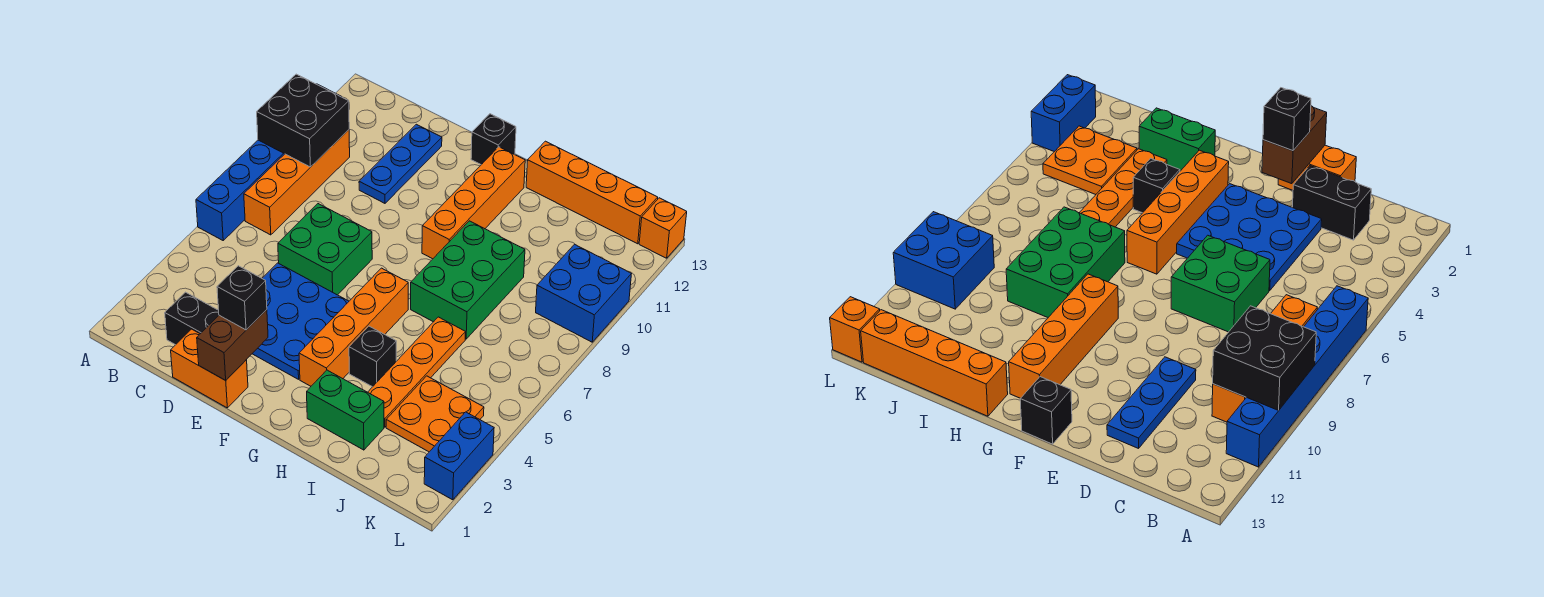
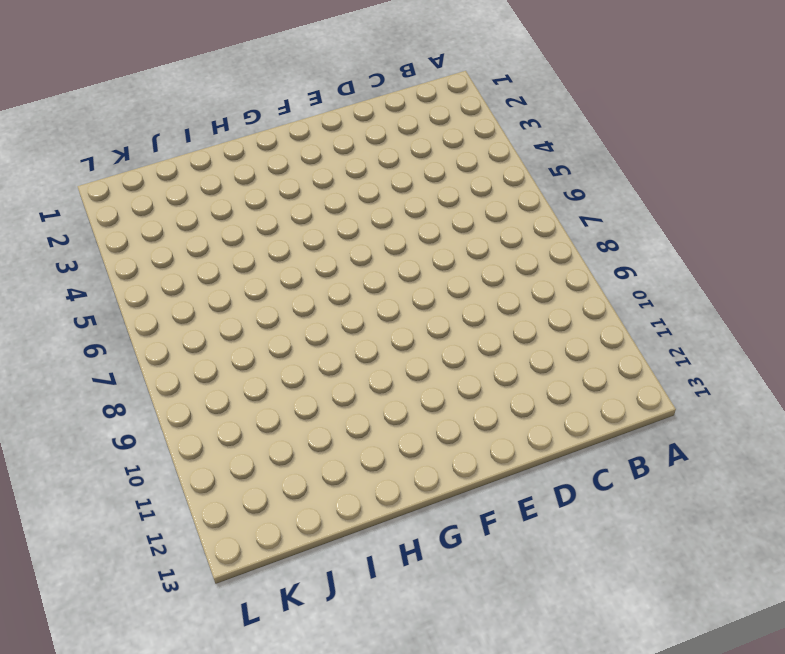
none -> blue brick A6:A11 level 1
none -> orange brick B7:B10 level 1
none -> black brick C2:D2 level 1

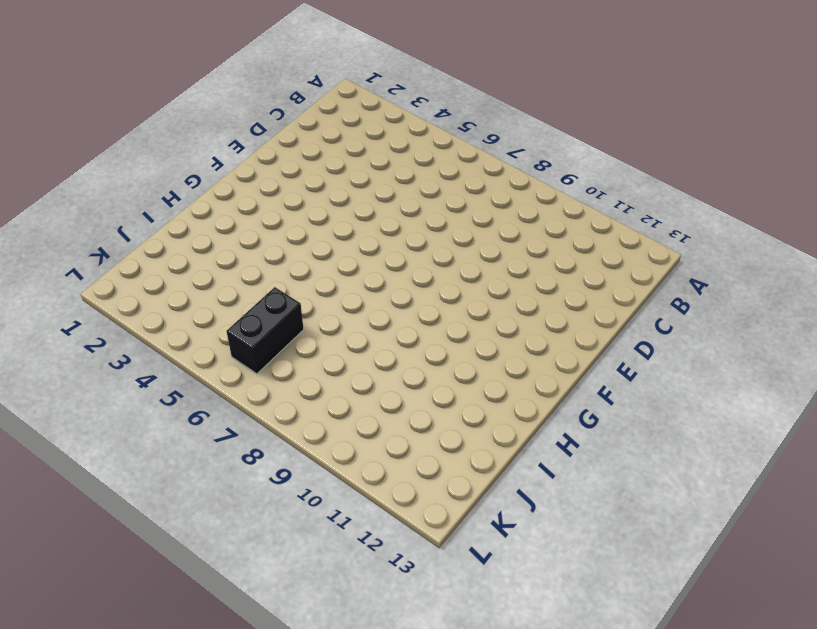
black brick J6:K6 level 1 -> black brick C2:D2 level 1
none -> blue brick A6:A11 level 1
none -> orange brick B7:B10 level 1
none -> orange brick D1:E1 level 1

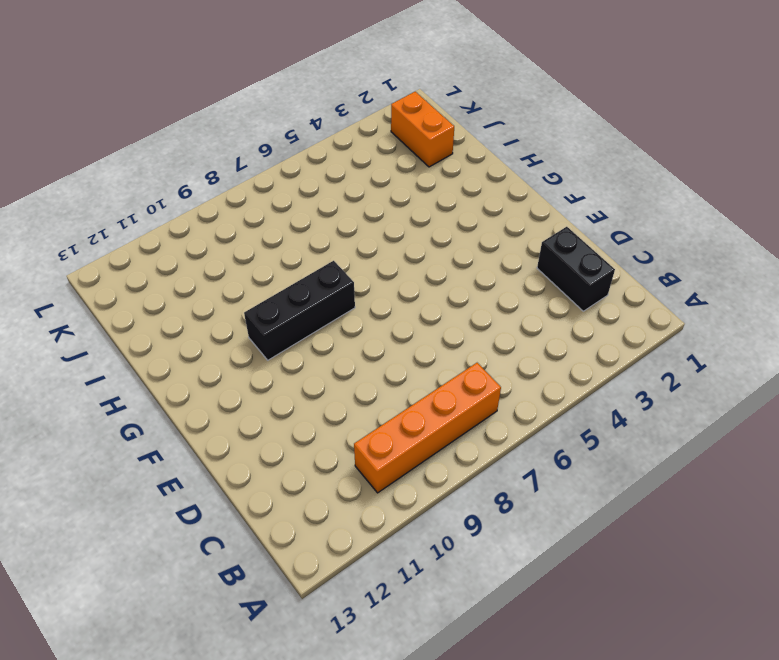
black brick G8:G10 level 1 -> orange brick G9:G12 level 1
orange brick J2:K2 level 1 -> orange brick D1:E1 level 1
none -> blue brick A6:A11 level 1
none -> blue plate D3:F5 level 1
none -> green brick D6:E7 level 1

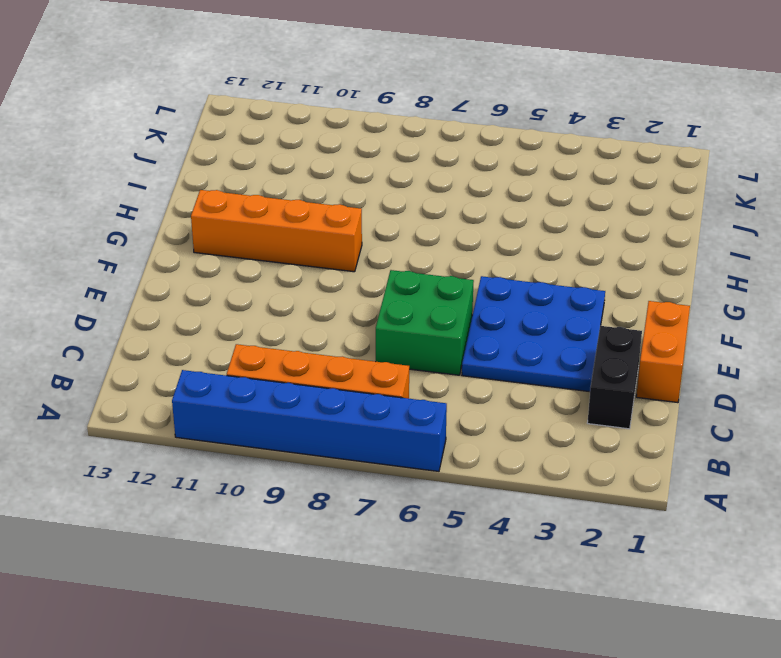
none -> blue plate D10:D12 level 1
none -> black brick F13 level 1
none -> orange brick G3:G6 level 1

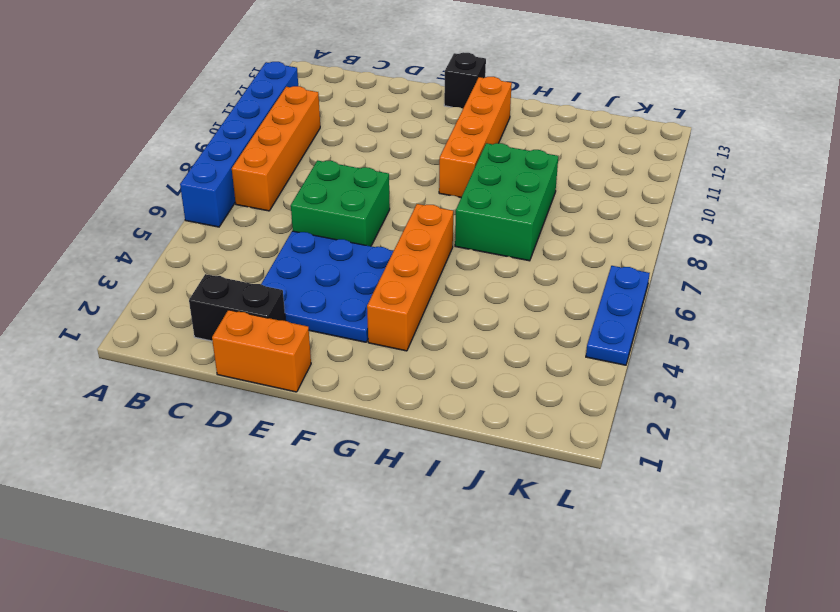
blue plate L4:L6 level 1 -> blue plate D10:D12 level 1
none -> green brick H2:I2 level 1
none -> black brick H4 level 1
none -> orange brick H13:K13 level 1

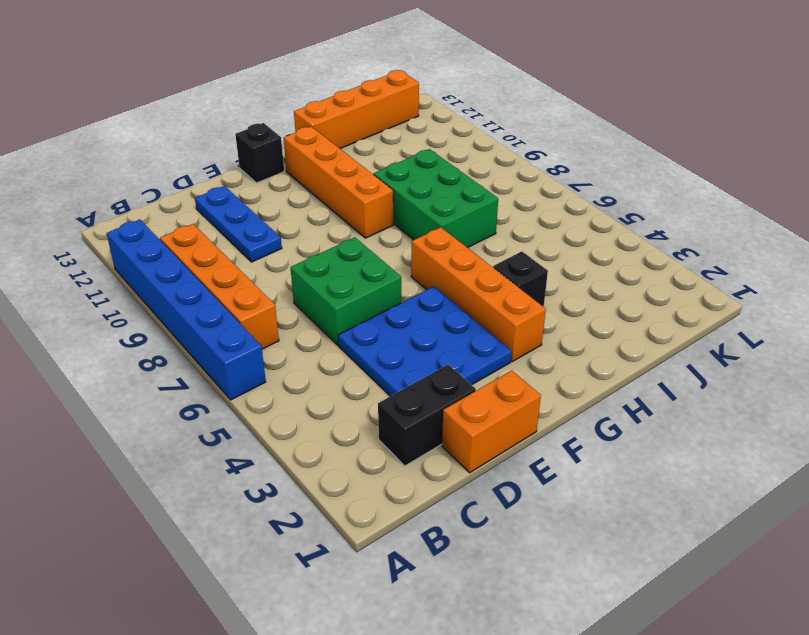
none -> green brick H2:I2 level 1
none -> orange plate I3:I6 level 1
none -> orange plate J3:K4 level 1

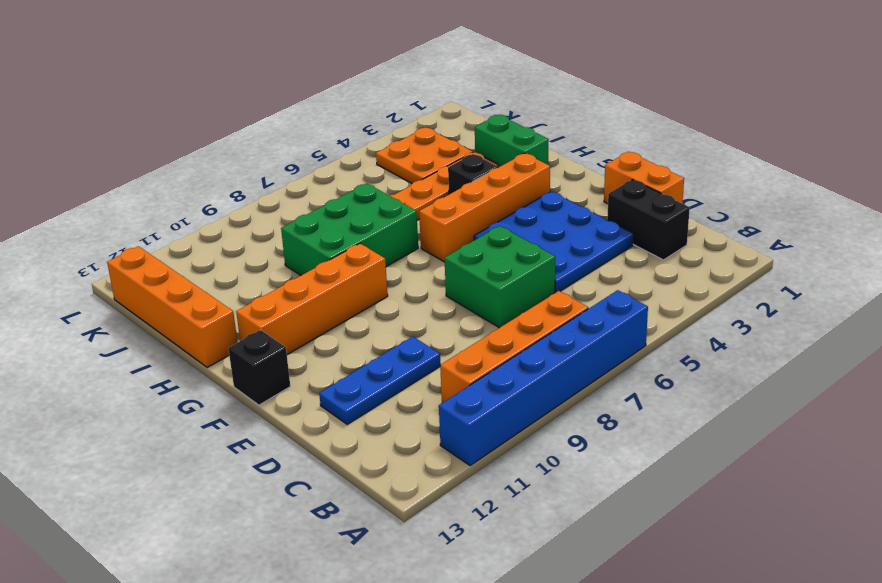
none -> blue brick K9:L10 level 1
none -> blue brick L2:L3 level 1
none -> orange brick L13 level 1

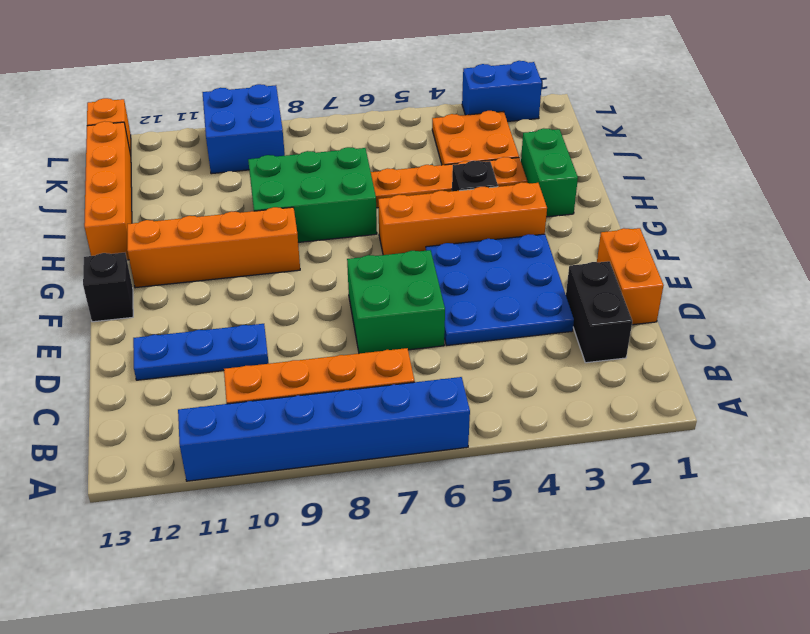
none -> black brick A9:B10 level 2
none -> brown brick E1:E2 level 2
none -> black brick E2 level 3

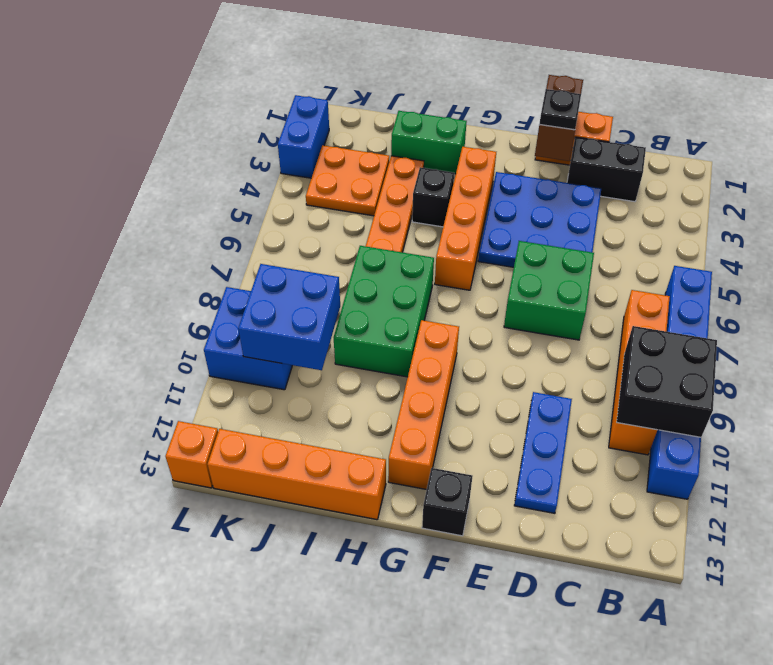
black plate E2 level 3 -> black brick E2 level 3
blue brick J9:K10 level 2 -> none

